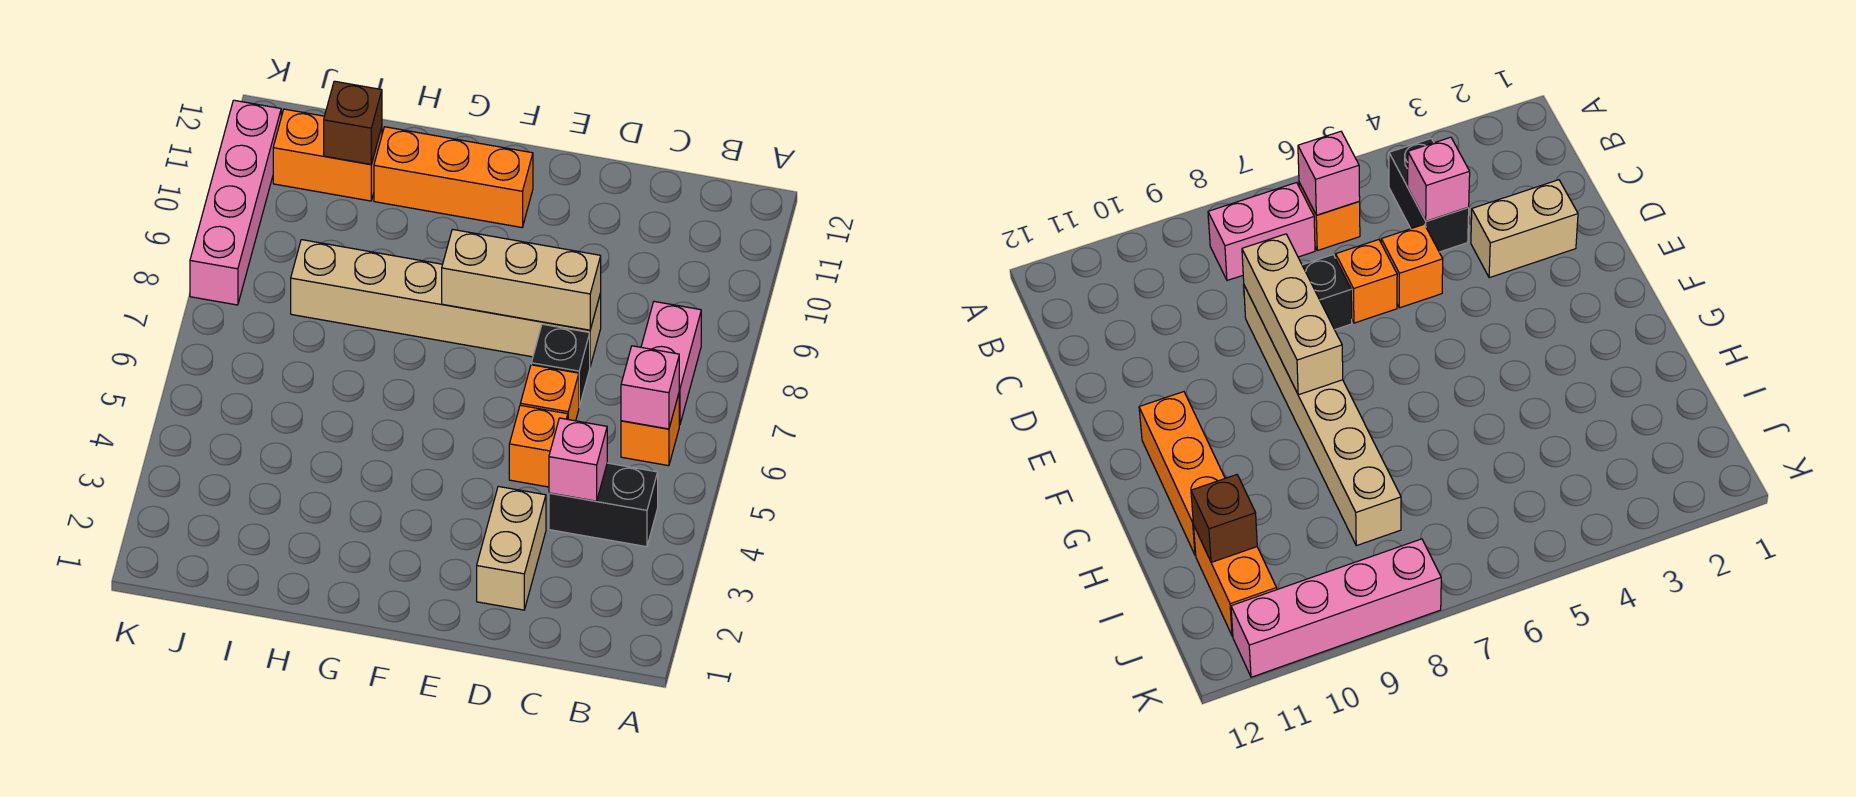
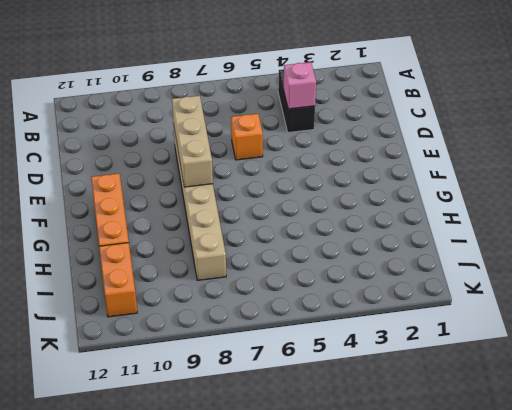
none -> orange brick B6 level 1
none -> pink brick B7:B8 level 1
none -> tan brick D2:D3 level 1

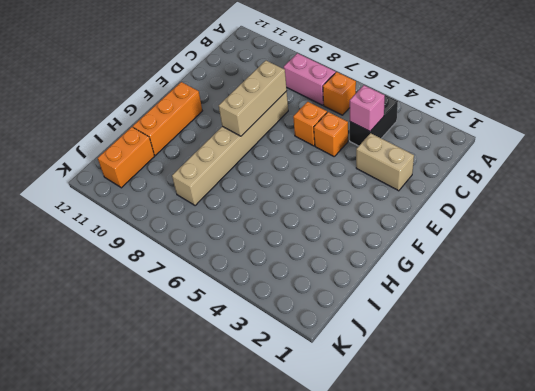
none -> black brick D7 level 1
none -> pink brick K8:K11 level 1
none -> pink brick B6 level 2

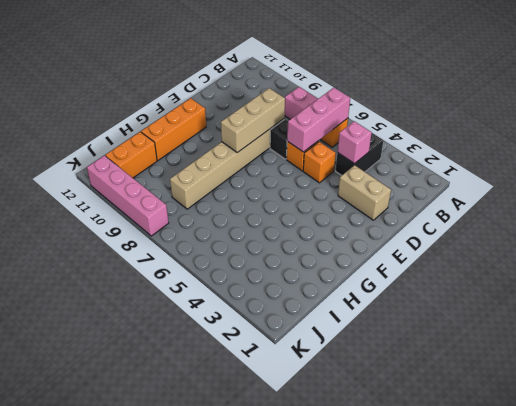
pink brick B6:D6 level 2 -> pink brick B6 level 2
none -> brown brick I11 level 2

